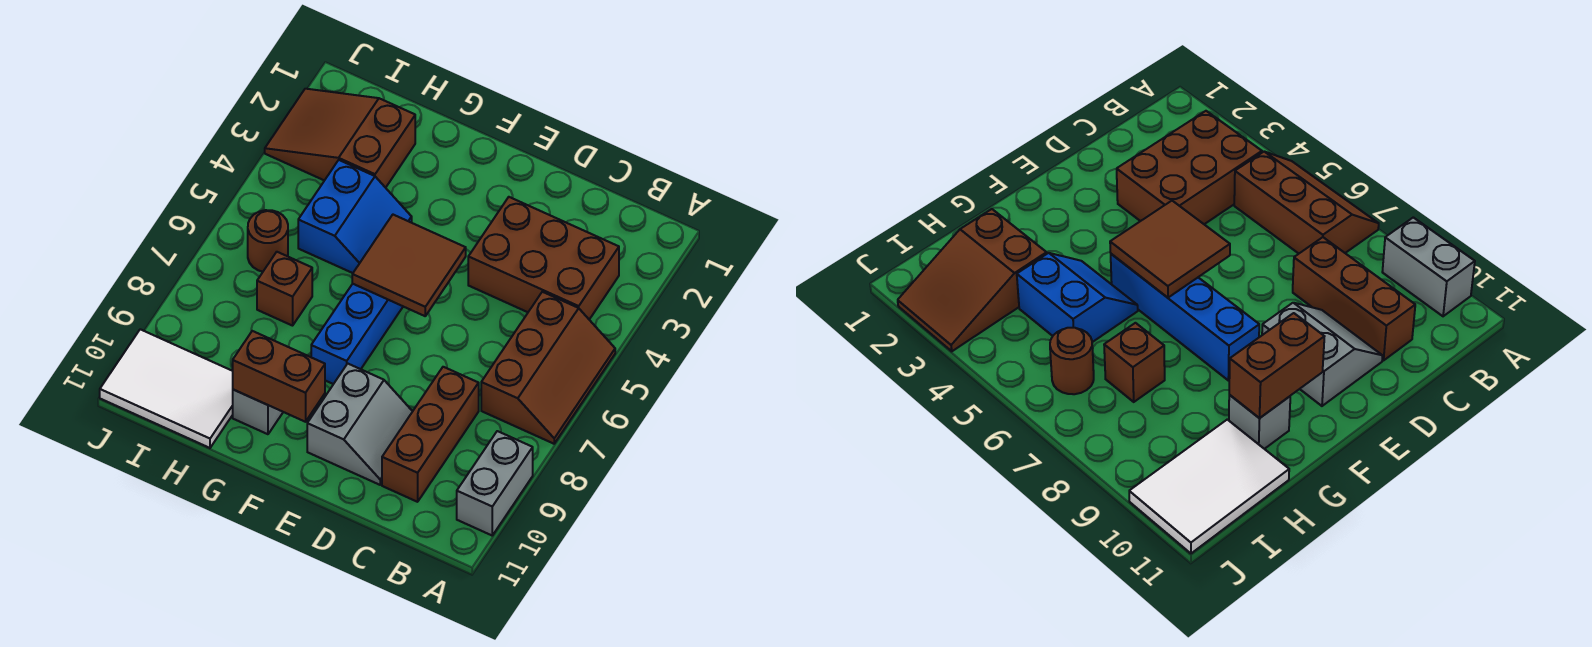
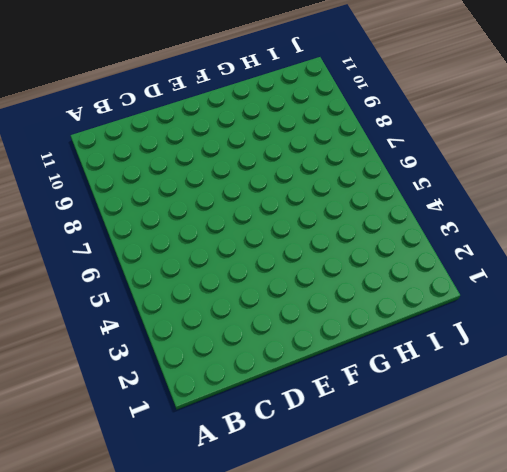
none -> brown slope A5:B7 level 1 top B
none -> grey brick A9:A10 level 1
none -> brown brick B3:D4 level 1

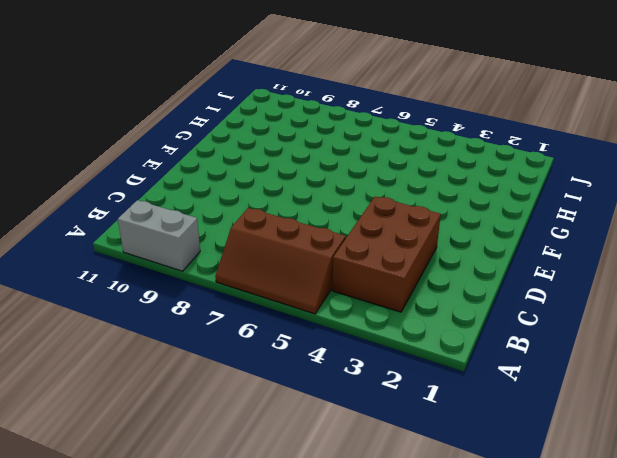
none -> brown brick C8:C10 level 1
none -> grey slope D9:E10 level 1 top E
none -> blue brick F5:F8 level 1

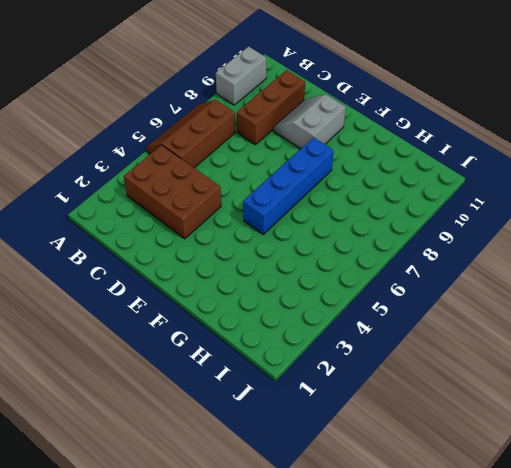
none -> blue slope G4:H5 level 1 top H
none -> grey brick G10 level 1
none -> brown slope H2:J3 level 1 top H

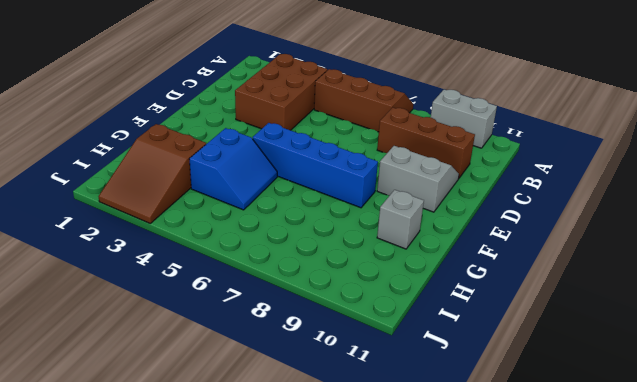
blue slope G4:H5 level 1 top 4 -> blue slope G4:H5 level 1 top H
none -> brown brick H7 level 1
none -> white tile H10:J11 level 1
none -> brown round brick I6 level 1

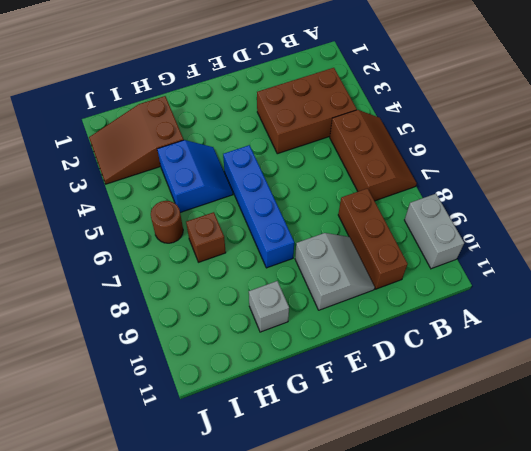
none -> white tile H10:J11 level 1
none -> brown tile E5:F6 level 2
none -> brown brick F10:G10 level 2

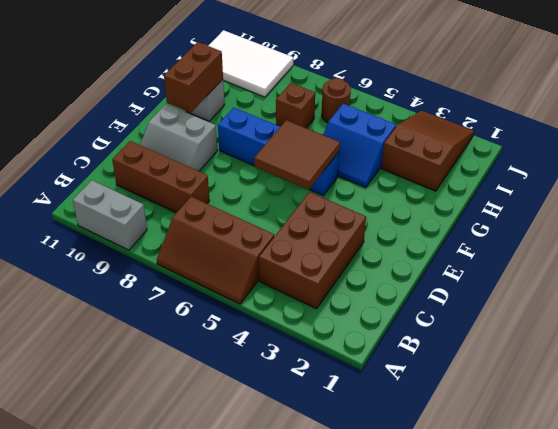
white tile I9:J11 level 1 -> white tile H10:J11 level 1

